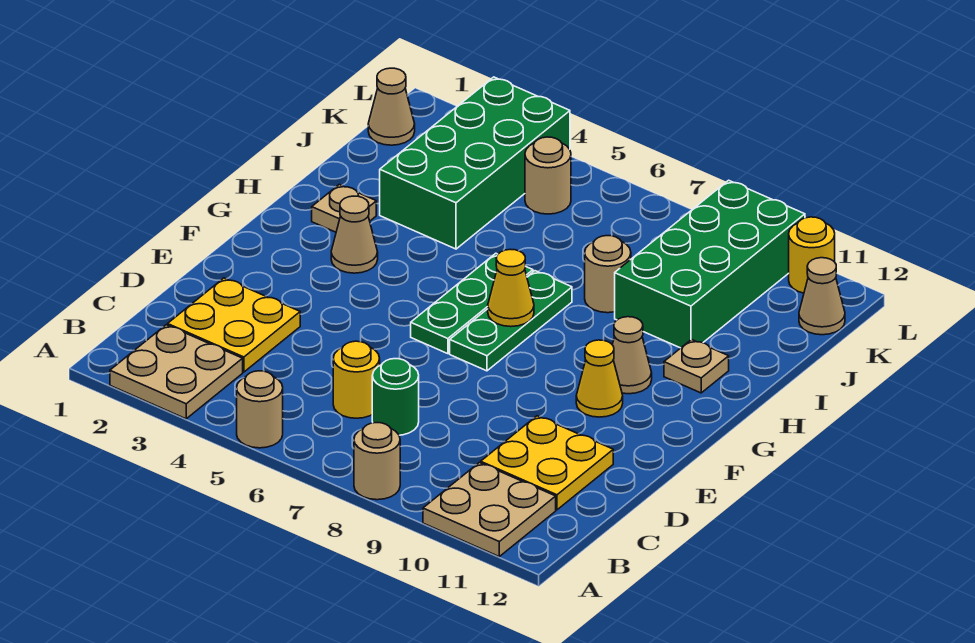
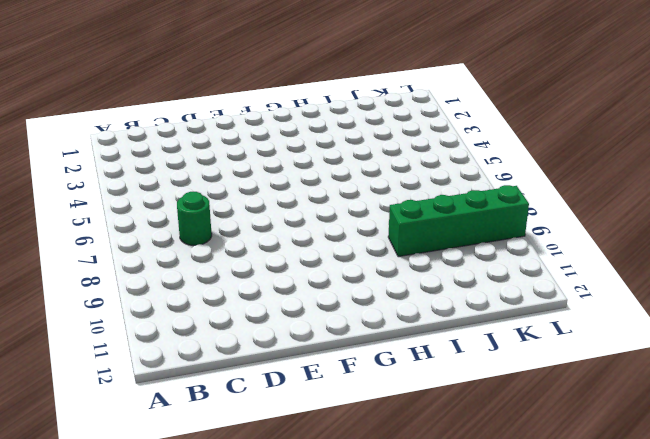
green brick I9:L9 level 1 -> green brick I9:L10 level 1
none -> tan plate A2:B3 level 1
none -> tan round brick A5 level 1
none -> tan round brick A8 level 1

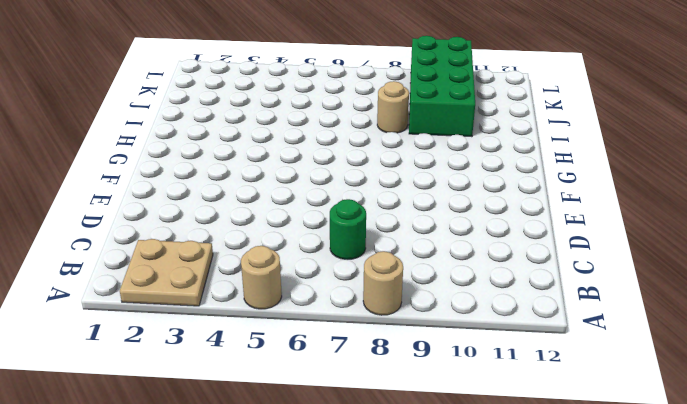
none -> tan plate A10:B11 level 1
none -> yellow plate C2:D3 level 1
none -> yellow round brick C6 level 1

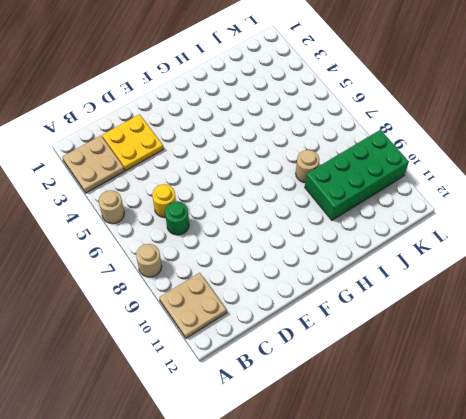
none -> yellow plate C10:D11 level 1
none -> green plate F6:H6 level 1
none -> green plate F7:H7 level 1

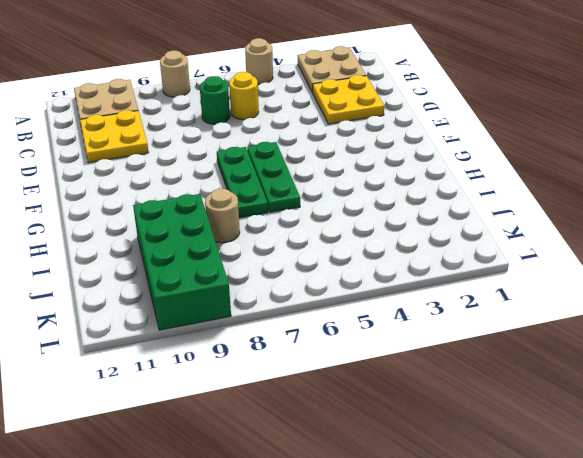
none -> yellow cone F10 level 1
none -> tan cone G3 level 1
none -> tan cone G10 level 1

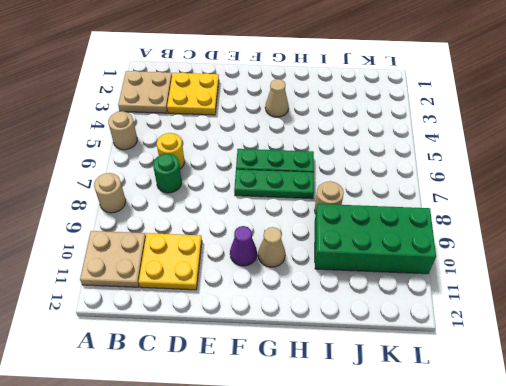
purple cone F10 level 1 -> yellow cone F10 level 1
none -> tan plate H2 level 1
none -> tan plate H11 level 1
none -> green brick I3:L4 level 1

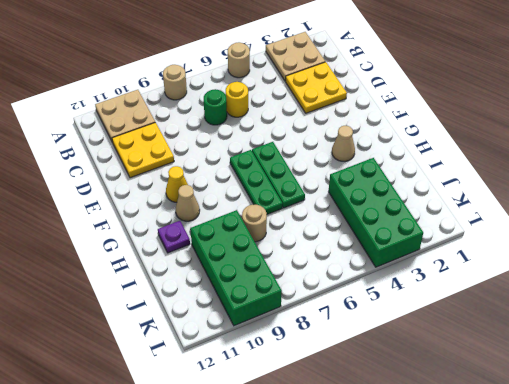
purple plate H11 level 1 -> tan plate H11 level 1
none -> tan plate H2 level 1
none -> tan cone K1 level 1
none -> tan round brick K5 level 1

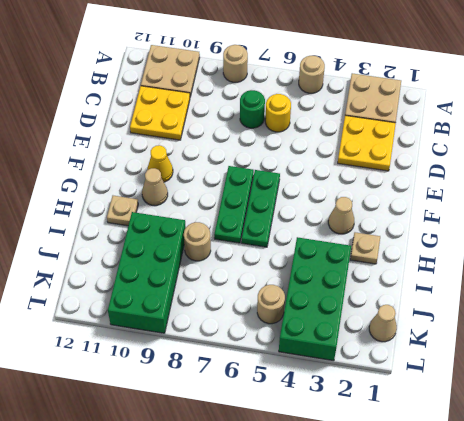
none -> tan cone K12 level 1
none -> yellow round brick L11 level 1
none -> yellow cone G7 level 2

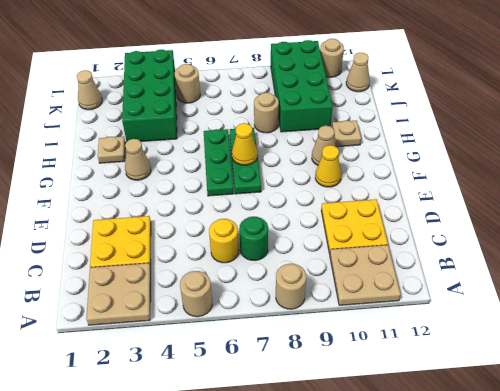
tan round brick L11 level 1 -> yellow round brick L11 level 1

